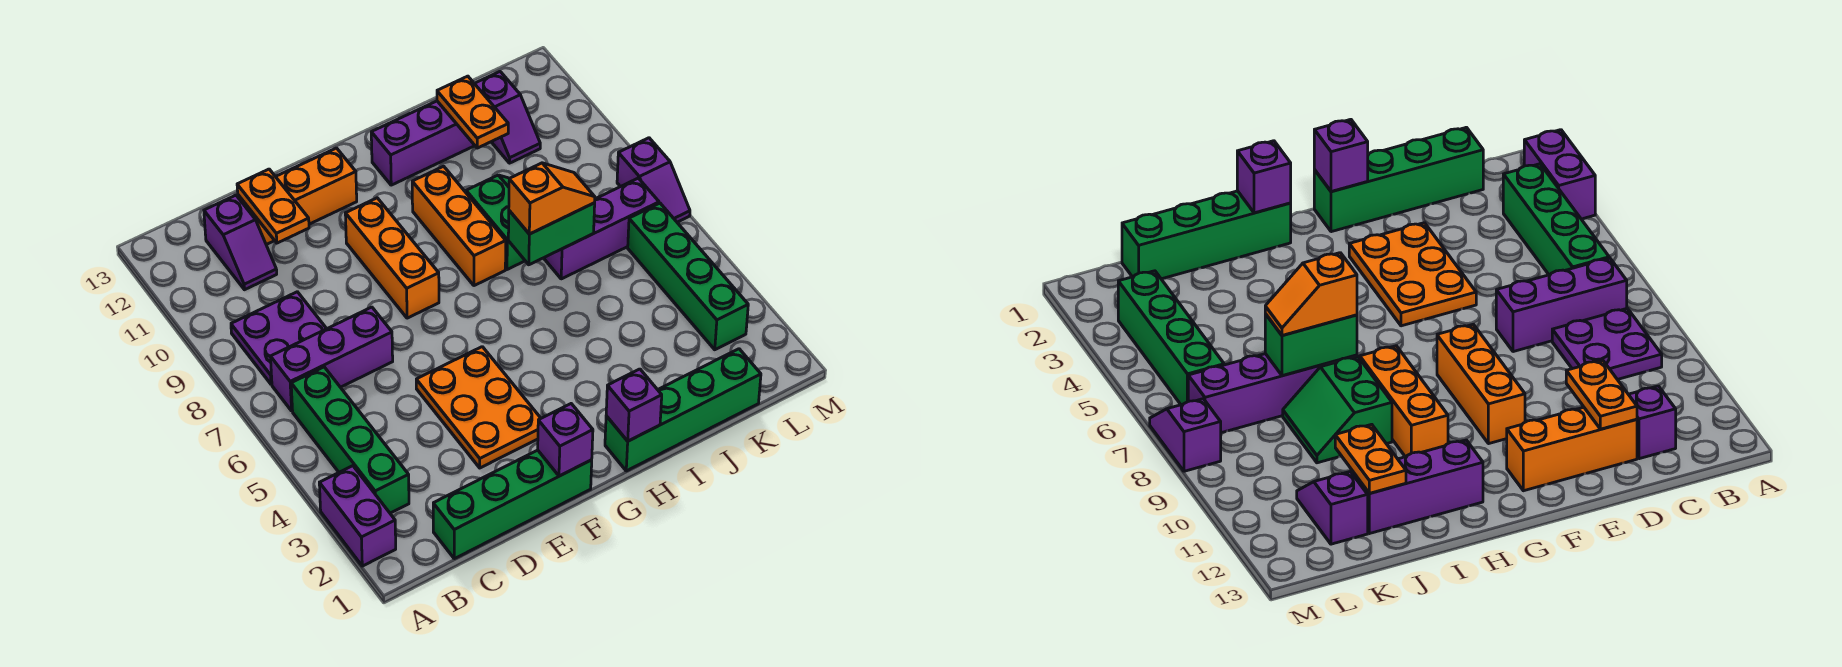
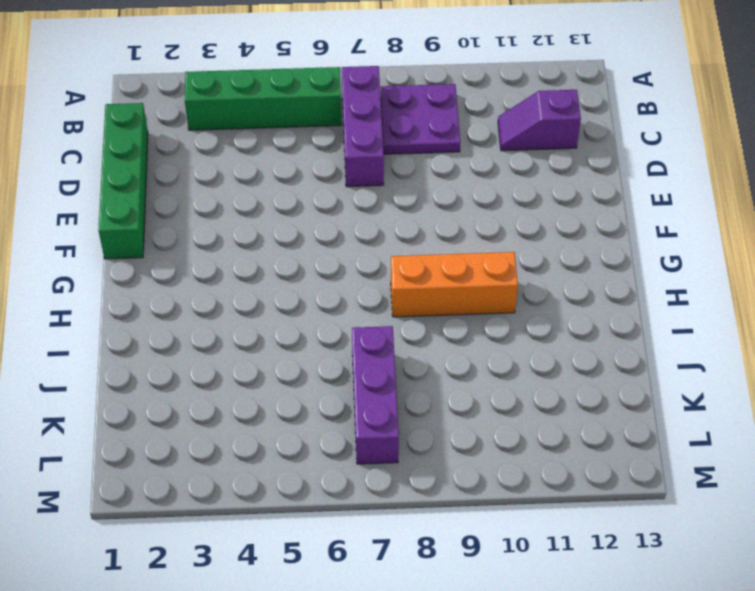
none -> purple brick A2:A3 level 1
none -> orange brick D12:F12 level 1
none -> orange plate E3:F5 level 1

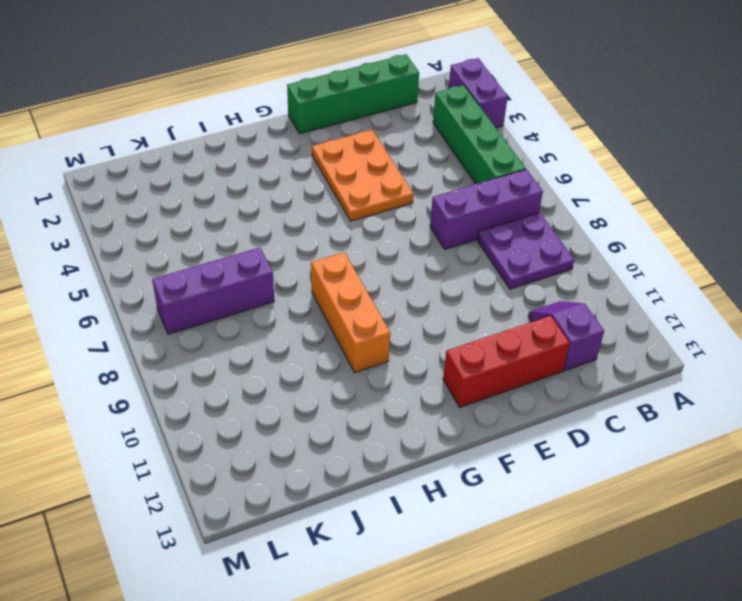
red brick D12:F12 level 1 -> orange brick D12:F12 level 1
none -> orange brick F8:F10 level 1
none -> green brick H1:K1 level 1
none -> purple brick H12:J12 level 1

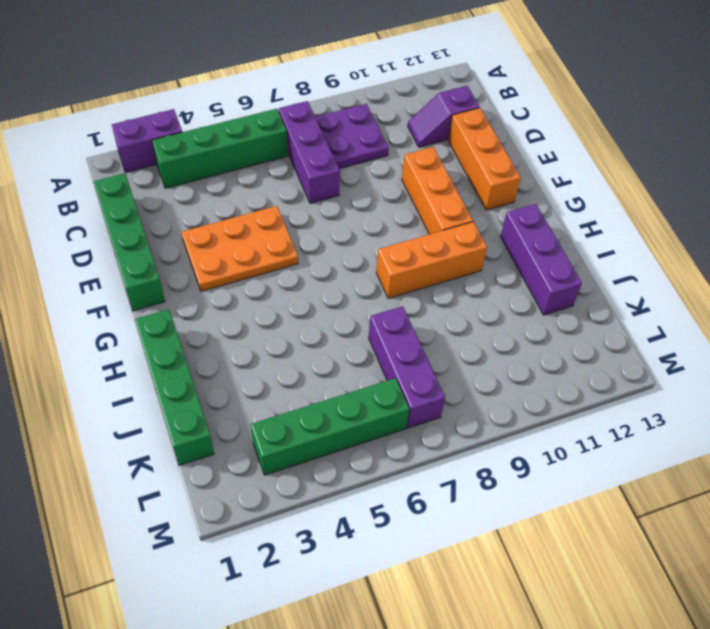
orange brick E10:G10 level 1 -> orange brick F8:F10 level 1
none -> green slope I8:J9 level 1 top I
none -> purple slope K11:K12 level 1 top 12
none -> purple slope M7:M8 level 1 top 8

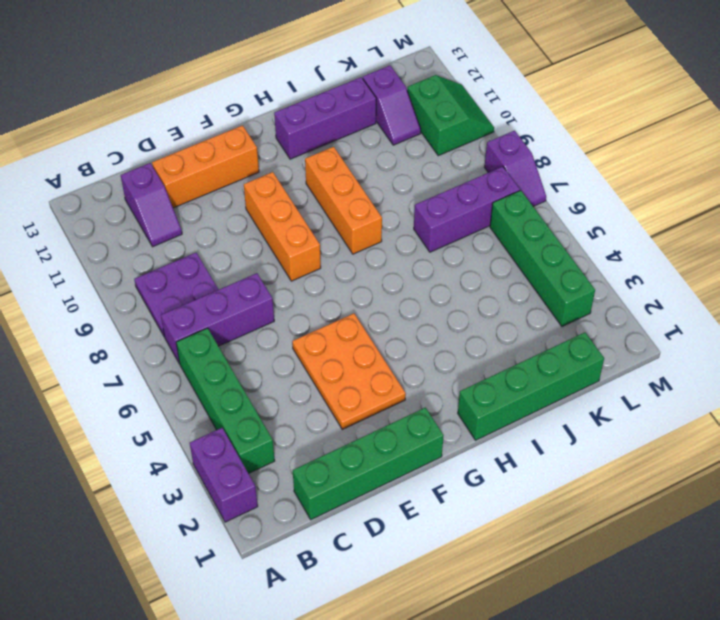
green slope L10:M11 level 1 top L -> green slope I8:J9 level 1 top I
none -> orange plate D11:D12 level 2
none -> purple brick F1 level 2
none -> purple brick H1 level 2

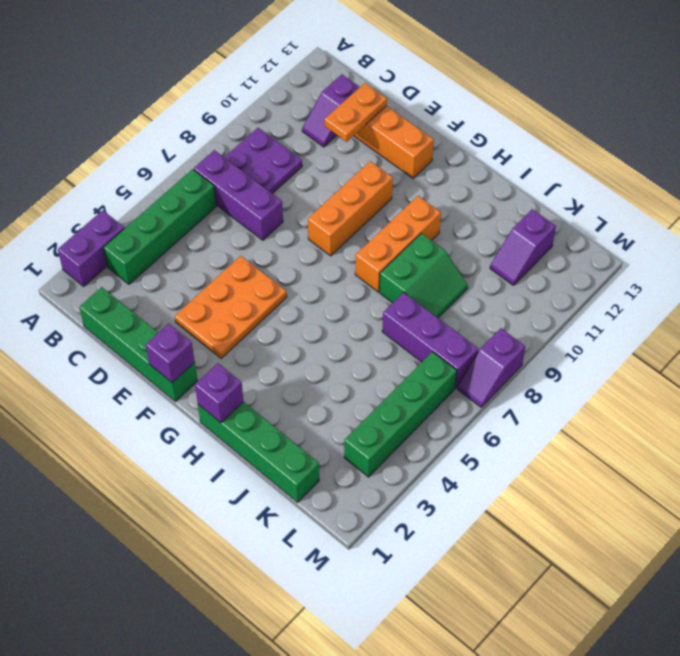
none -> purple brick H12:J12 level 1
none -> green brick I7:J7 level 2
none -> orange plate J11:J12 level 2

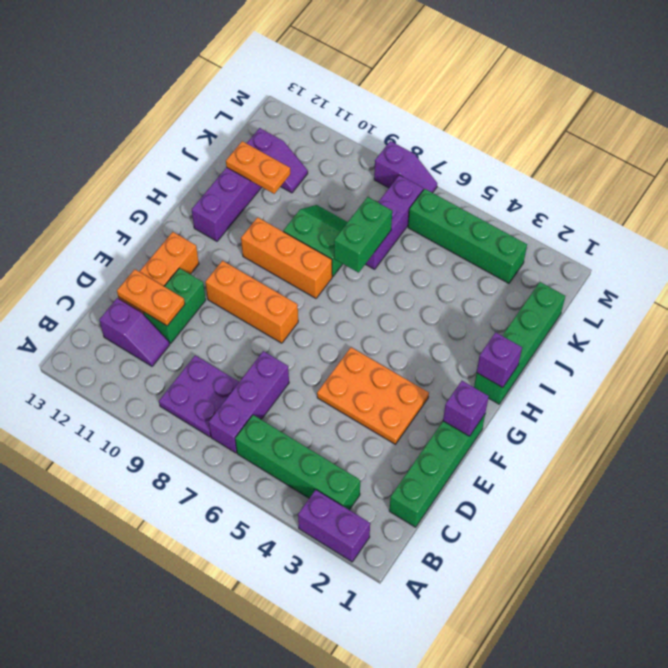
green brick D11:E11 level 1 -> none
none -> orange slope I7:J7 level 3 top I

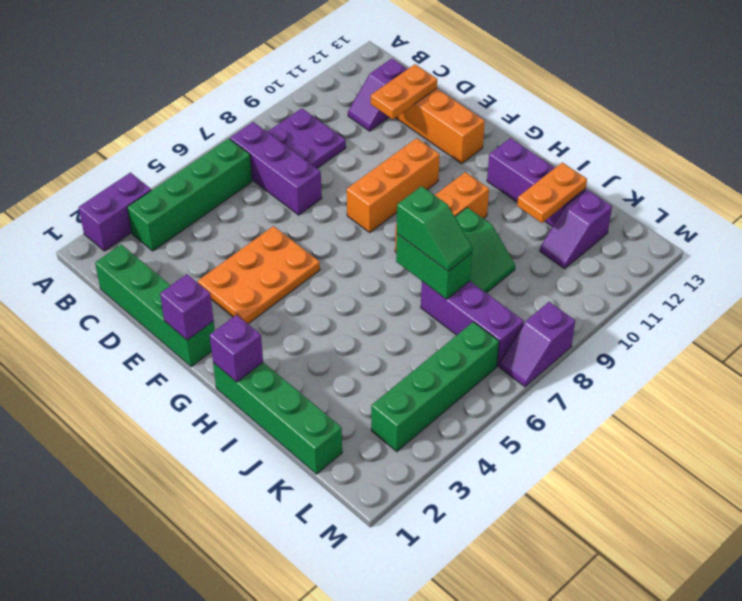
green slope I7:J7 level 3 top I -> orange slope I7:J7 level 3 top I

